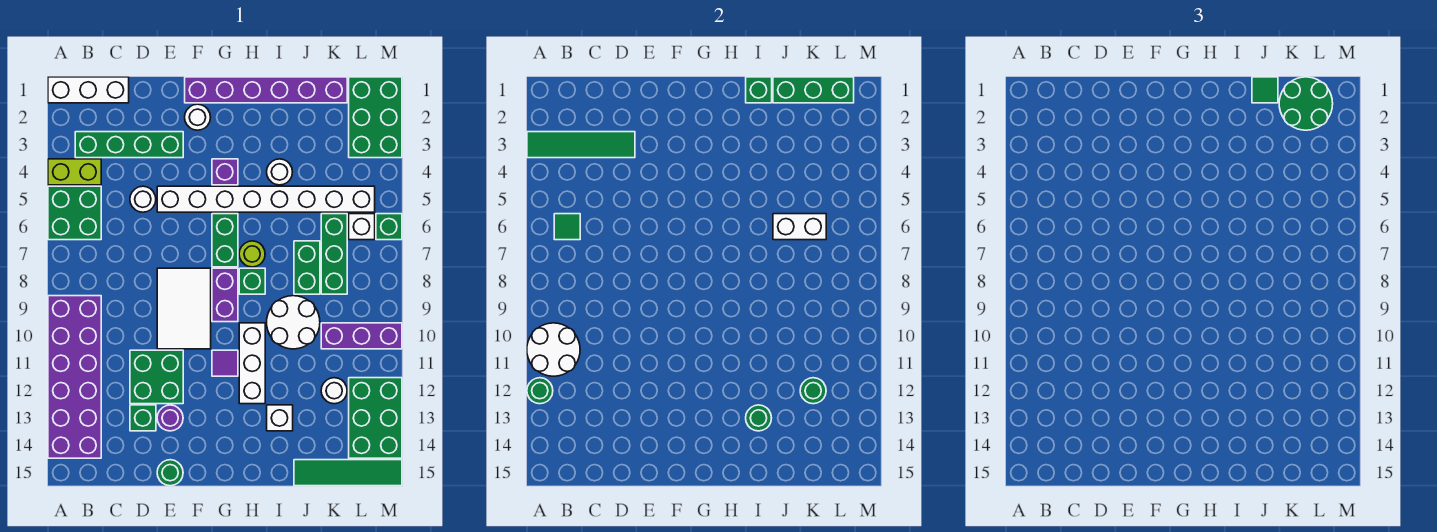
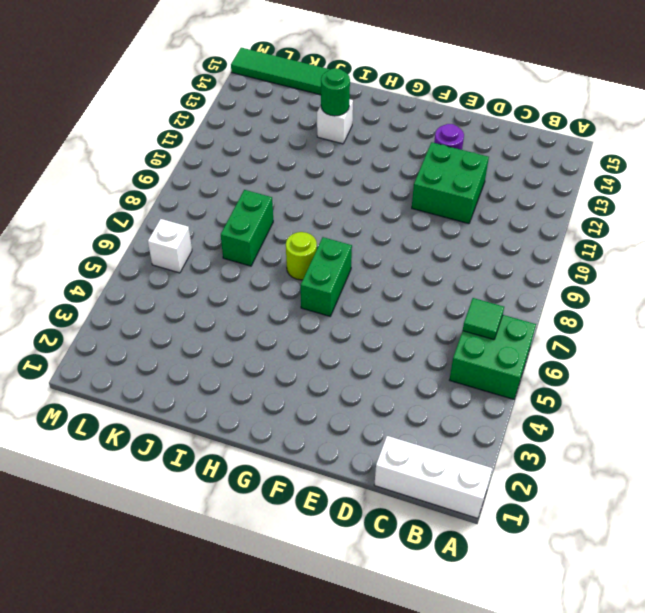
none -> lime brick A4:B4 level 1
none -> purple brick A9:B14 level 1
none -> green brick B3:E3 level 1
none -> white round brick D5 level 1

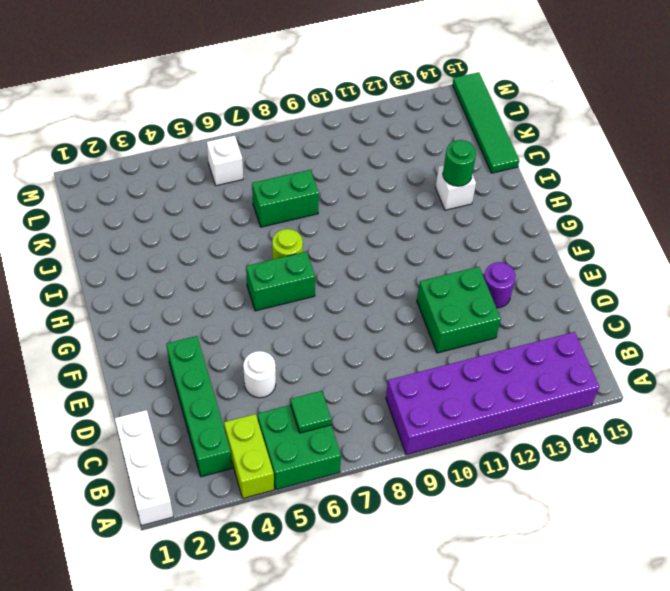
none -> green brick D13 level 1
none -> white brick E5:L5 level 1
none -> white tile E8:F10 level 1
none -> green round brick E15 level 1

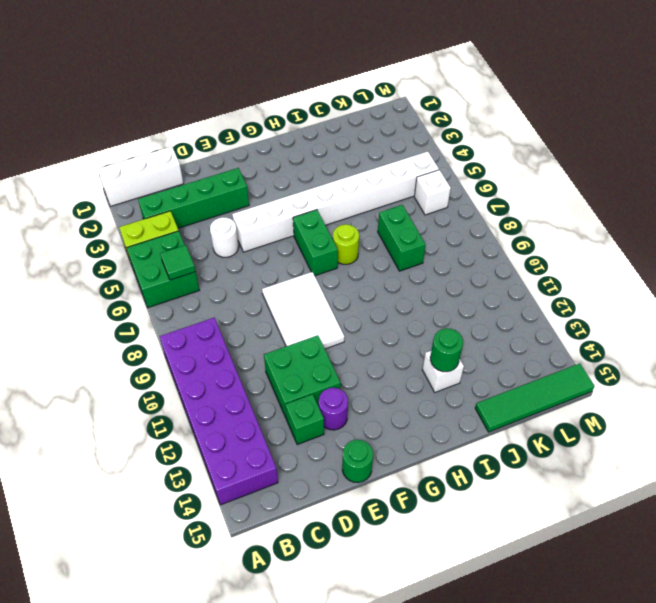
none -> purple brick F1:K1 level 1
none -> white round brick F2 level 1
none -> purple brick G4 level 1
none -> purple brick G8:G9 level 1

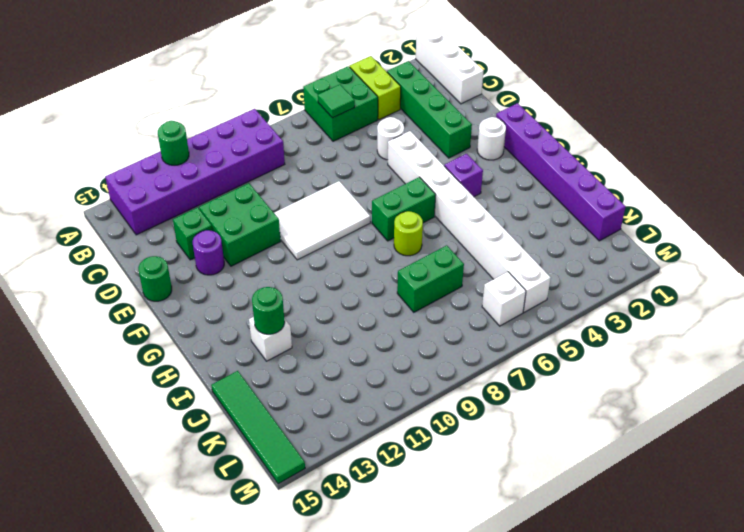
none -> purple brick G8:G9 level 1
none -> purple tile G11 level 1
none -> green brick H8 level 1
none -> white brick H10:H12 level 1

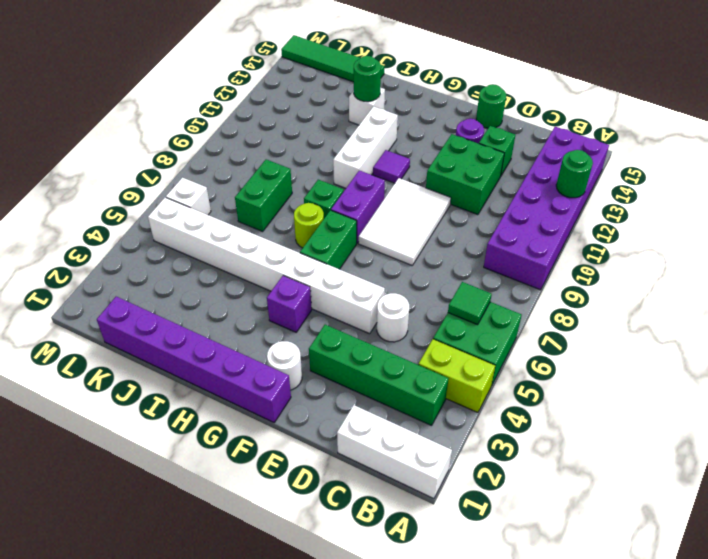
none -> white round brick I4 level 1
none -> white round brick I9:J10 level 1
none -> green brick K6:K8 level 1
none -> purple brick K10:M10 level 1

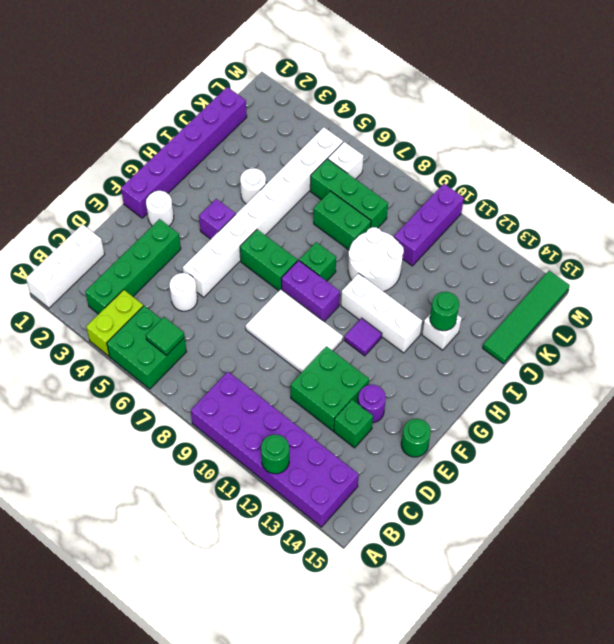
none -> lime round brick H7 level 1
none -> white round brick K12 level 1
none -> green brick L1:M3 level 1
none -> green brick L12:M14 level 1

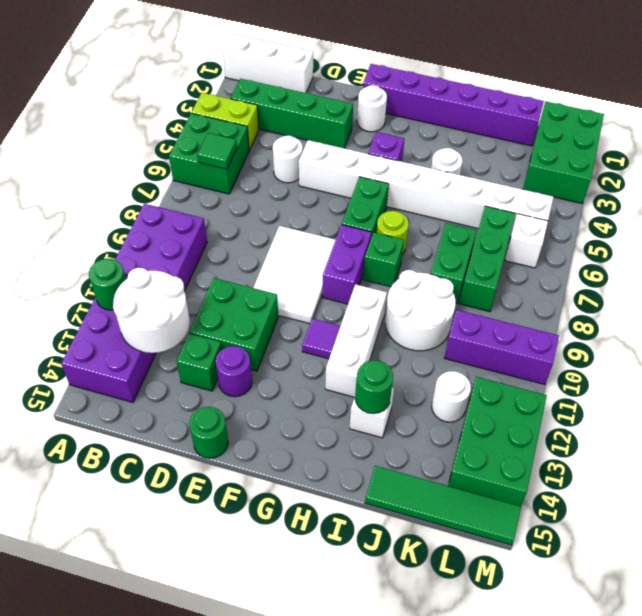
white round brick B12:C13 level 2 -> white round brick A10:B11 level 2
none -> green brick M6 level 1
none -> green tile A3:D3 level 2
none -> green brick I1 level 2
none -> green brick J1:L1 level 2

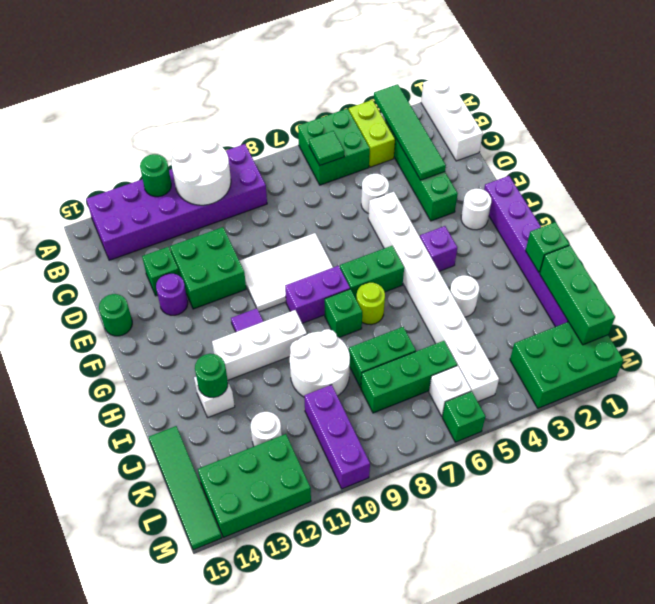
none -> white brick J6:K6 level 2
none -> green round brick K12 level 2
none -> green tile J1 level 3
none -> green round brick K1:L2 level 3

